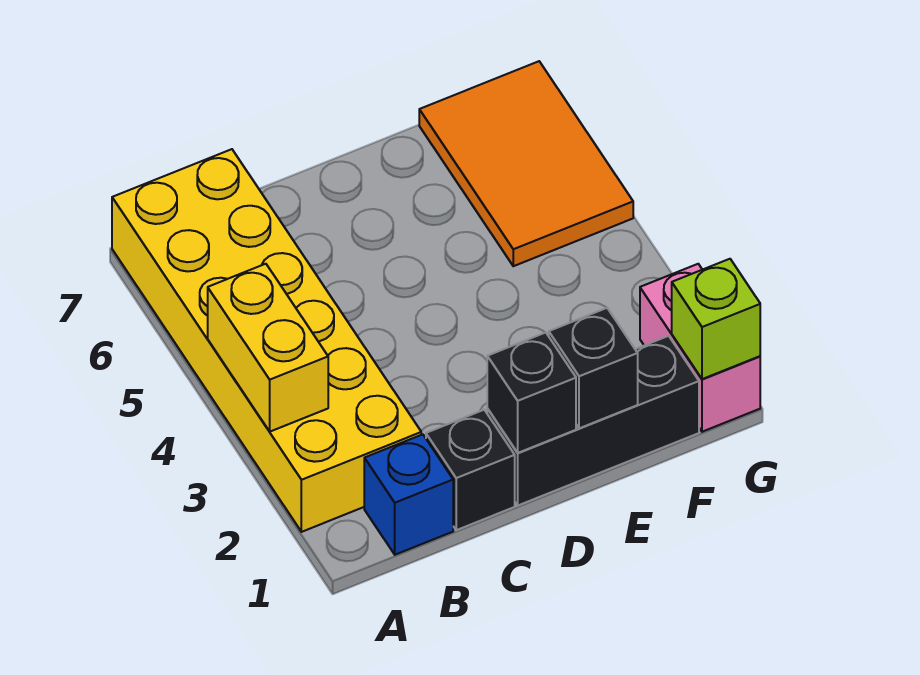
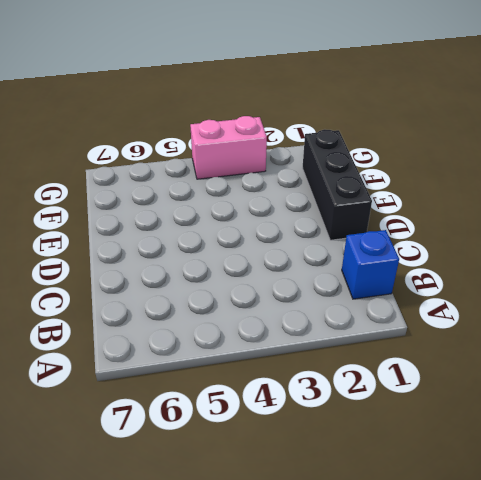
pink brick G3:G4 level 1 -> pink brick G1:G2 level 1
none -> yellow brick A2:B7 level 1
none -> black brick C1 level 1

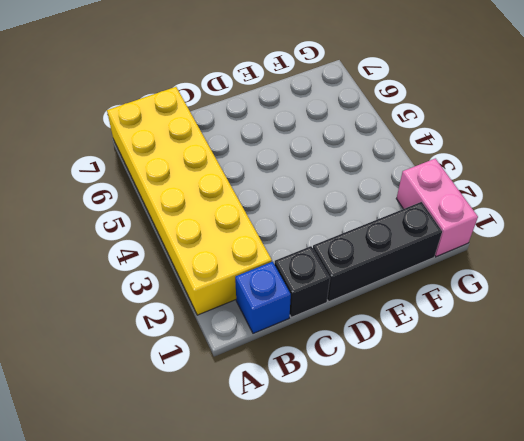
none -> orange tile F5:G7 level 1
none -> yellow brick A3:A4 level 2

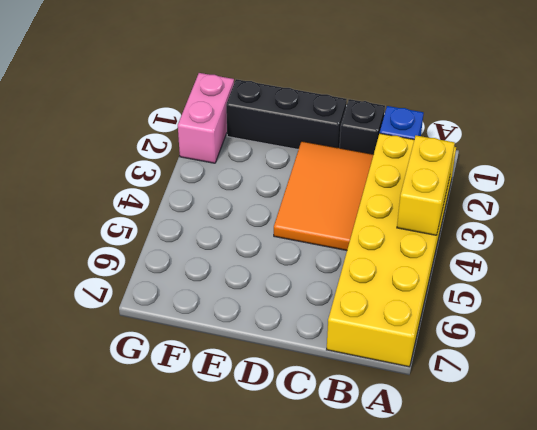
orange tile C2:D4 level 1 -> orange tile F5:G7 level 1
none -> black brick D1 level 2
none -> black brick E1 level 2

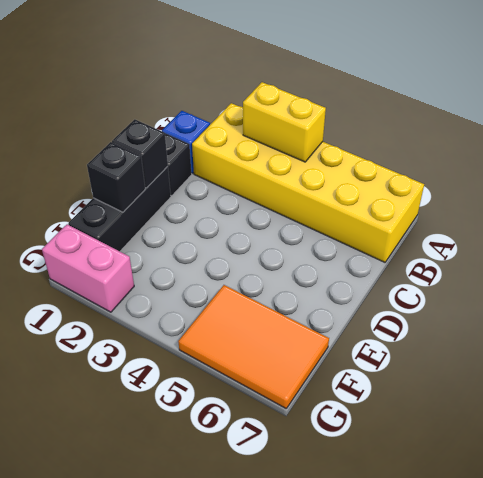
none -> lime brick G1 level 2

